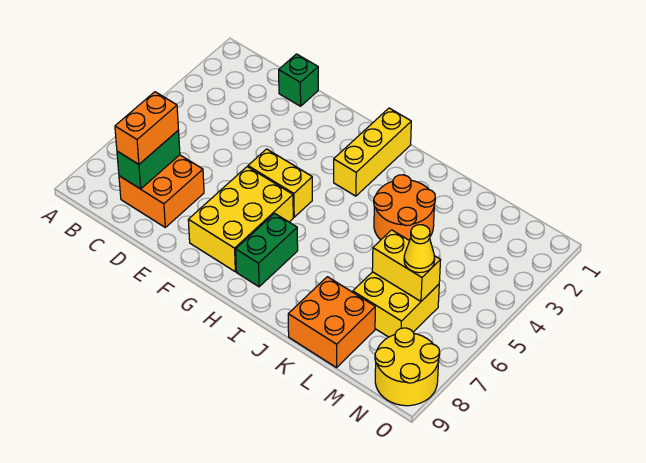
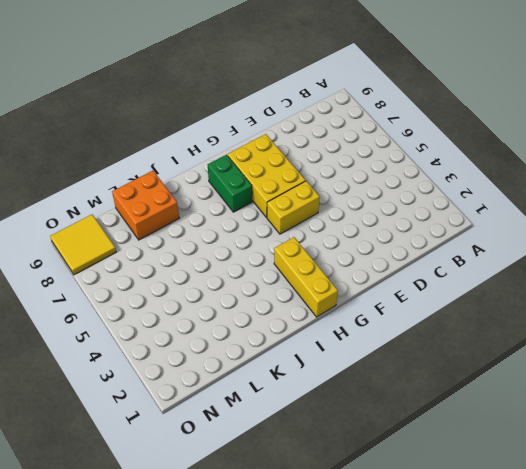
yellow tile N8:O9 level 1 -> yellow round brick N8:O9 level 1
none -> orange brick C7:D8 level 1
none -> green brick D1 level 1
none -> orange round brick J3:K4 level 1

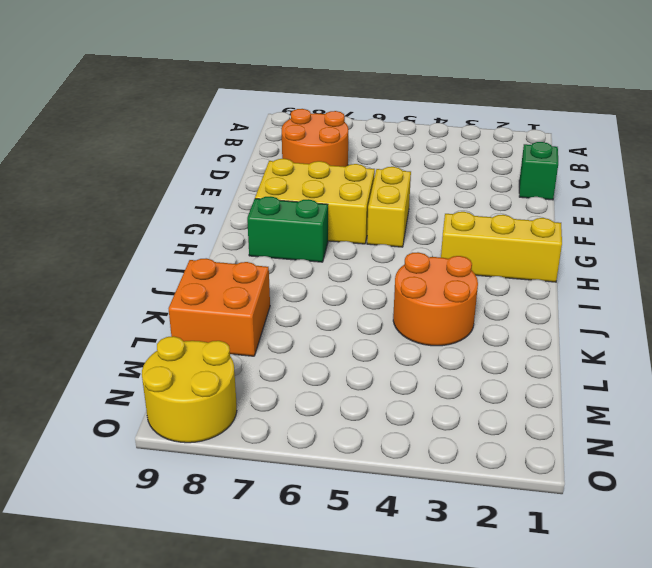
orange round brick C7:D8 level 1 -> orange brick C7:D8 level 1
none -> yellow brick L6:M7 level 1
none -> green brick C7:C8 level 2
none -> yellow brick L6:M6 level 2

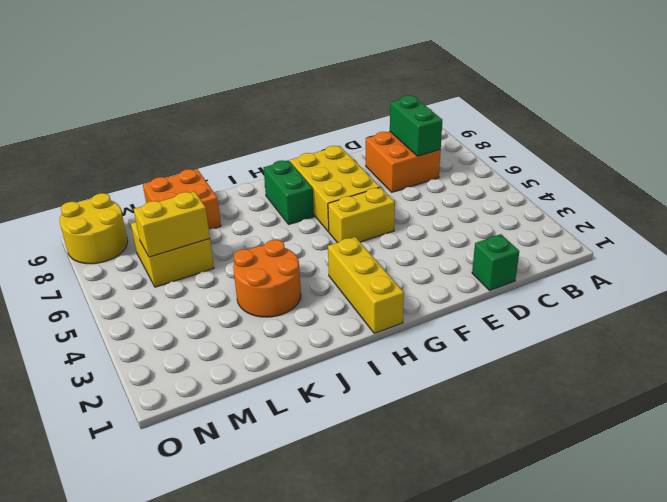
none -> orange brick C7:C8 level 3
none -> yellow cone M6 level 3

